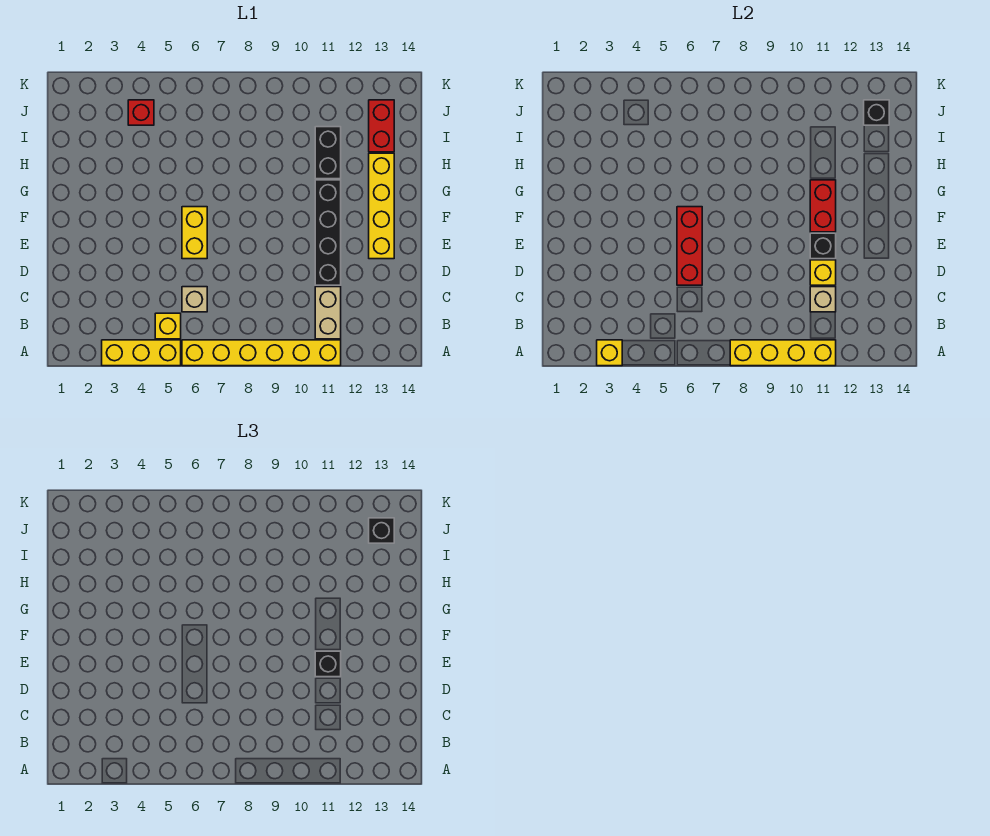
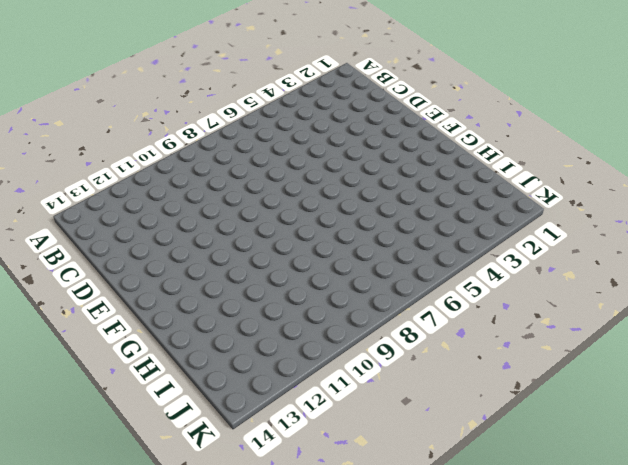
none -> yellow brick A3:A5 level 1
none -> yellow brick A6:A11 level 1
none -> yellow brick B5 level 1

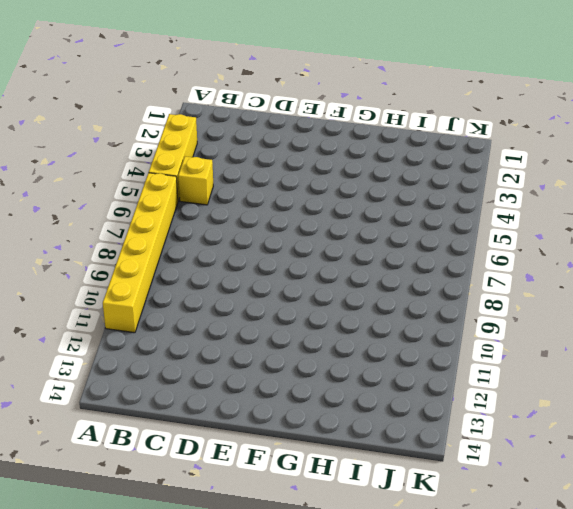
none -> tan brick B11:C11 level 1
none -> tan brick C6 level 1
none -> black brick D11:G11 level 1

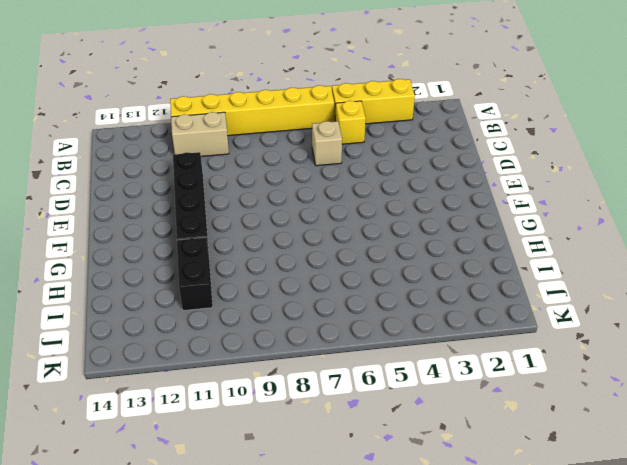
tan brick B10:B11 level 1 -> tan brick B11:C11 level 1
none -> yellow brick E6:F6 level 1
none -> yellow brick E13:H13 level 1
none -> red brick I13:J13 level 1

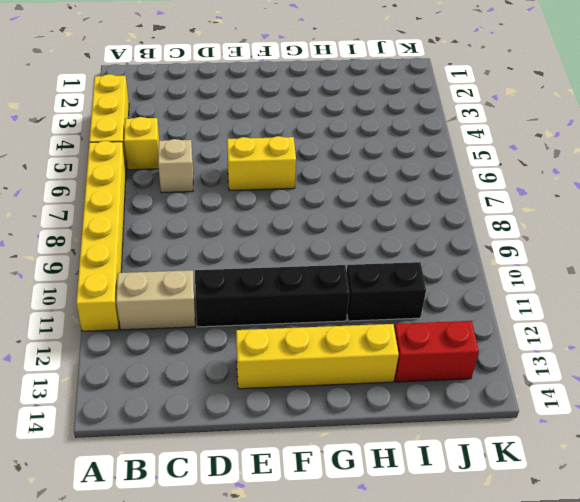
none -> red brick J4 level 1
none -> yellow brick A3 level 2
none -> yellow brick A8:A11 level 2

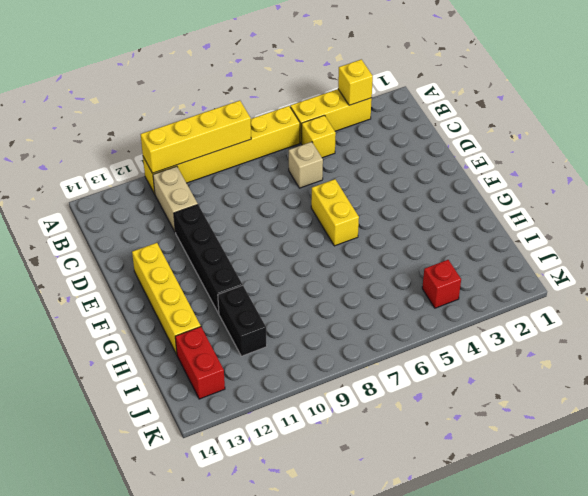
none -> tan brick C11 level 2
none -> red brick D6:F6 level 2
none -> yellow brick D11 level 2

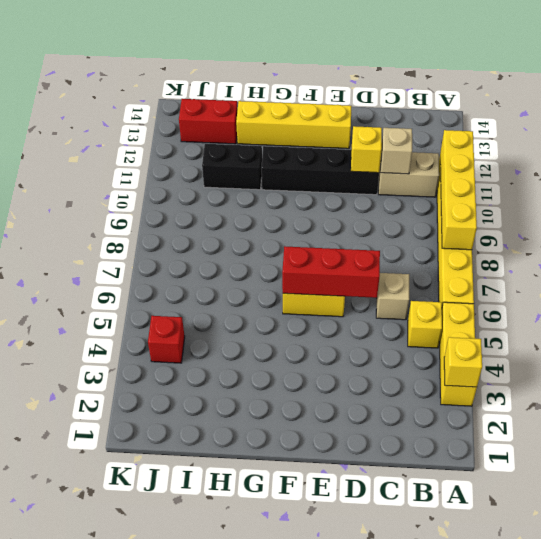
none -> black brick E11 level 2
none -> red brick F11:G11 level 2
none -> black brick J13 level 2

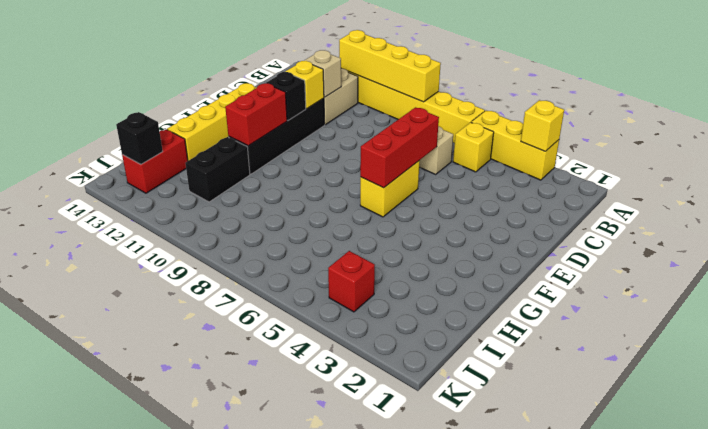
none -> black brick E11 level 3
none -> black brick J13 level 3

